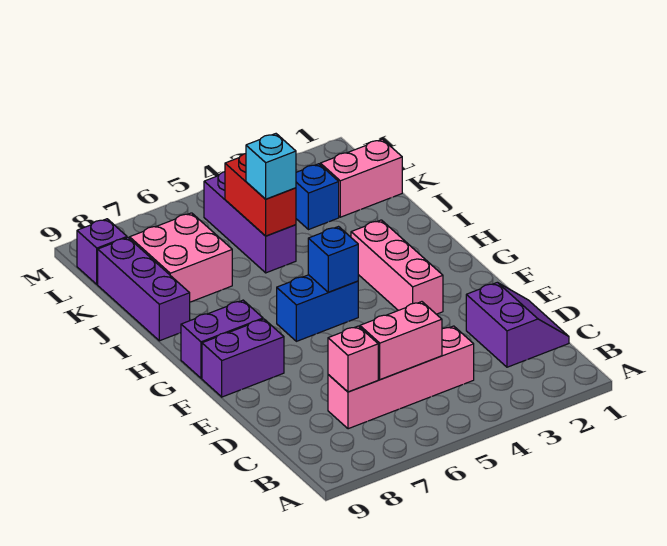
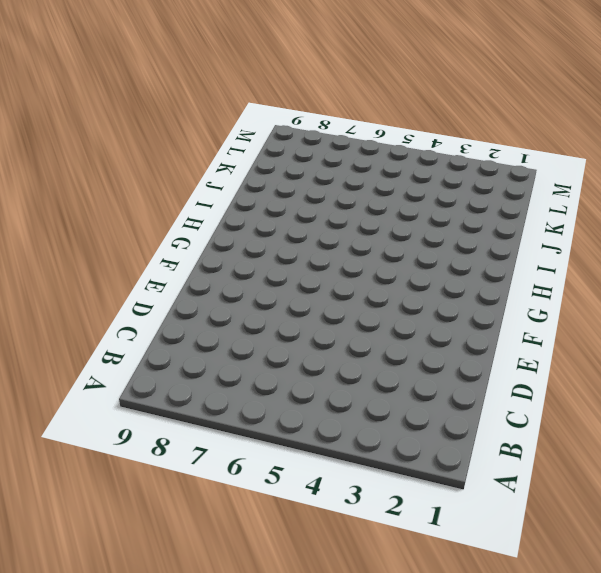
none -> purple slope C1:D2 level 1 top 2
none -> pink brick C4:C7 level 1
none -> pink brick F3:H3 level 1

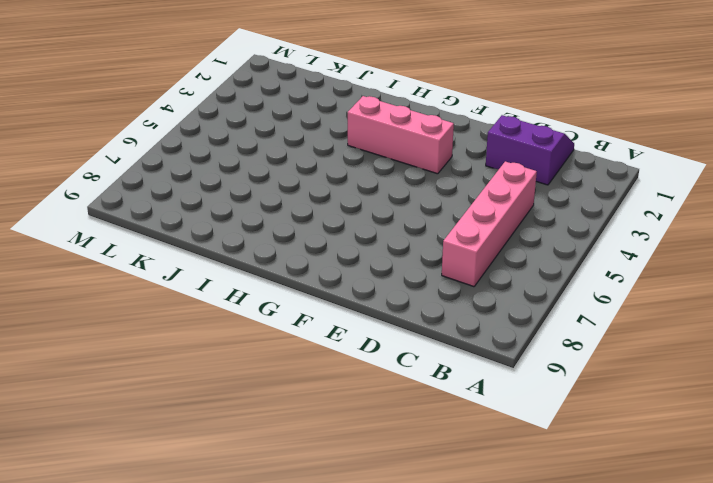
none -> purple brick F8:F9 level 1
none -> blue brick G5:G6 level 1
none -> purple brick G8:G9 level 1

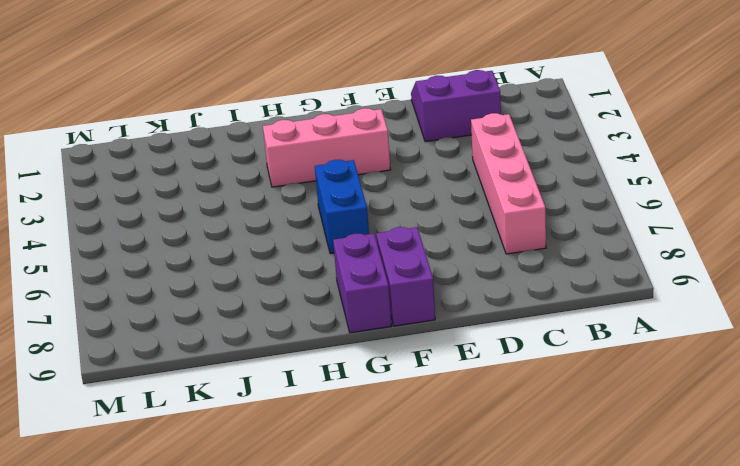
none -> purple brick I9:K9 level 1
none -> purple brick J5:L5 level 1
none -> pink brick J7:K8 level 1

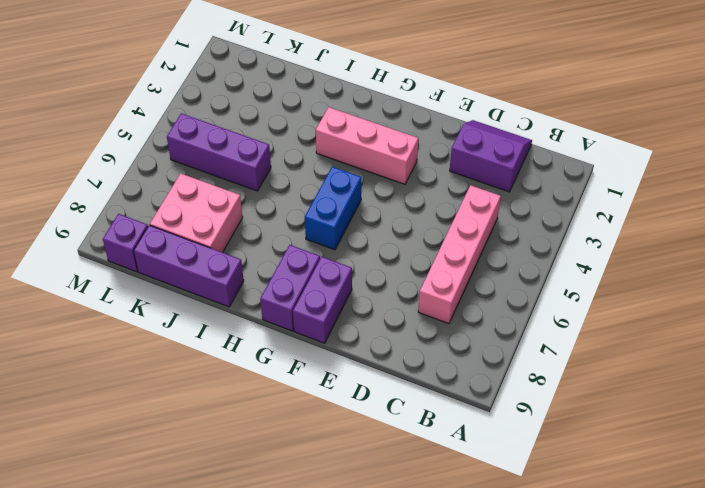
none -> pink brick K1:K2 level 1
none -> blue brick K3 level 1
none -> pink brick C5:C6 level 2

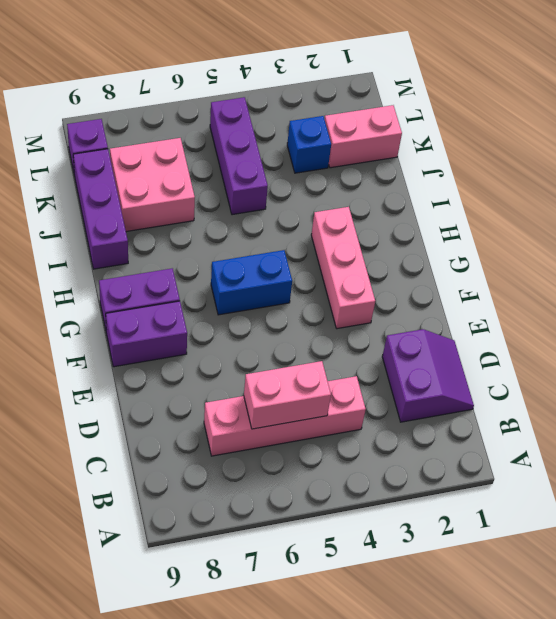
none -> pink brick C7 level 2
none -> blue brick G5 level 2
none -> red brick J5:K5 level 2

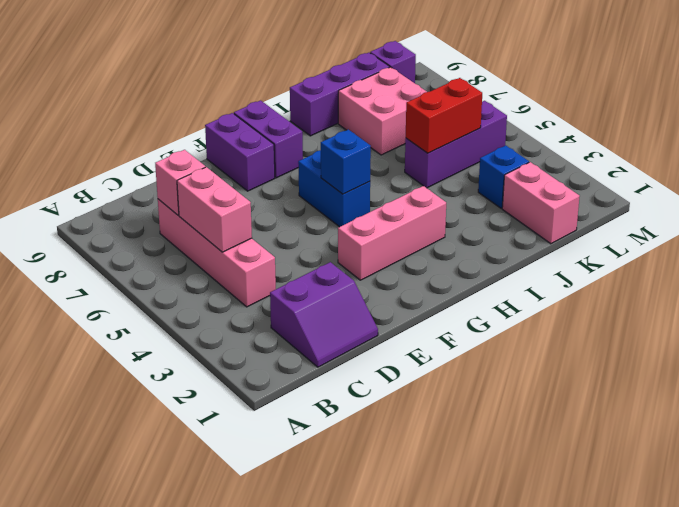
none -> cyan brick J5 level 3

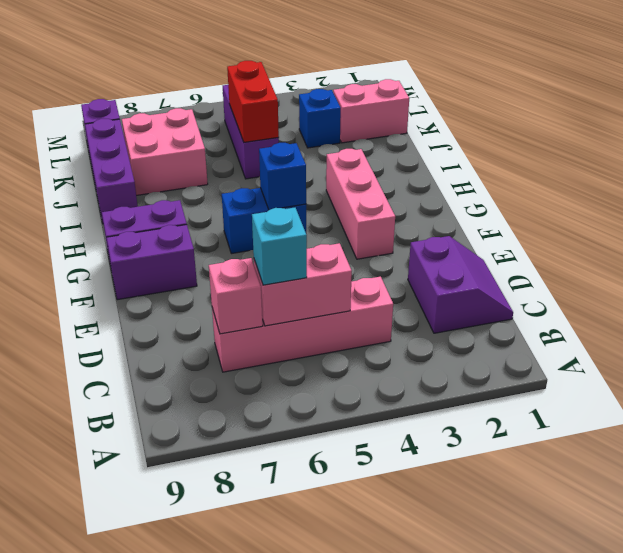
cyan brick C6 level 3 -> cyan brick J5 level 3

